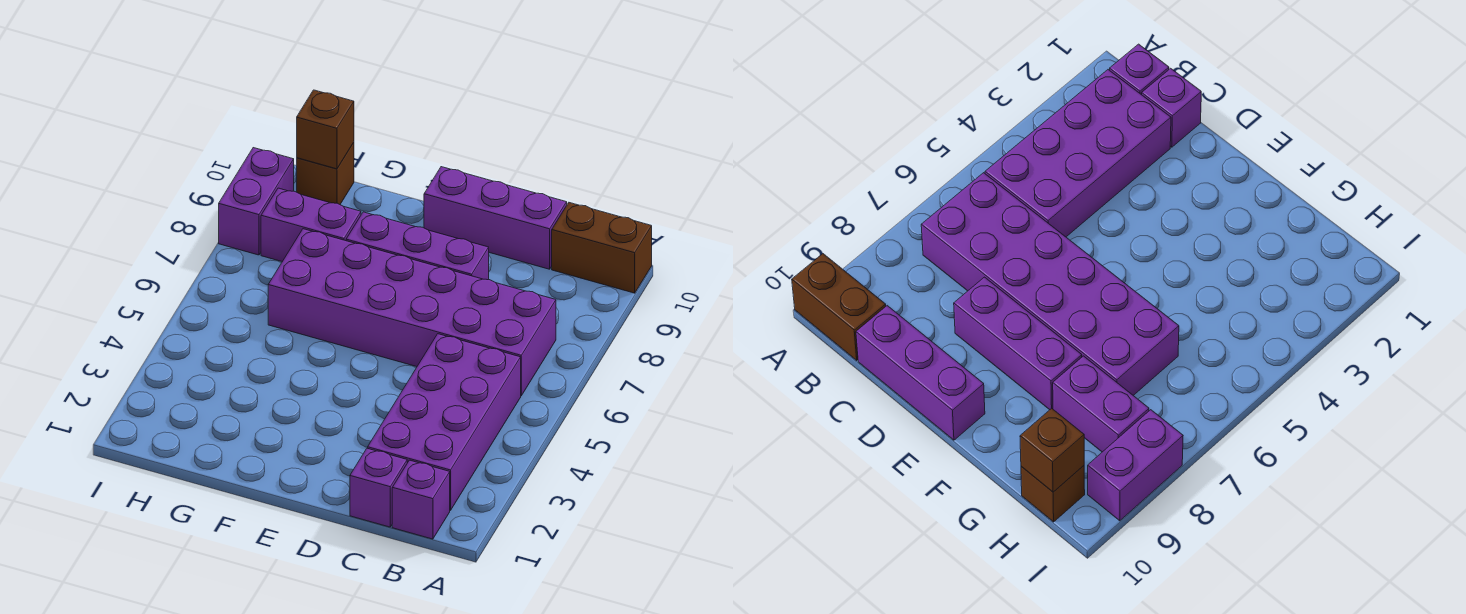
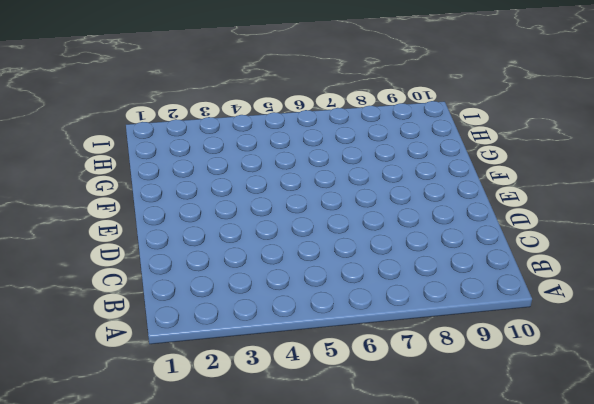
none -> brown brick A10:B10 level 1
none -> purple brick B1 level 1

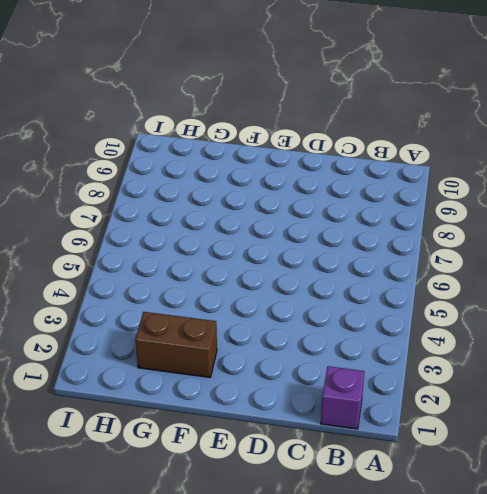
brown brick F2:G2 level 1 -> brown brick A10:B10 level 1
none -> purple brick B2:C5 level 1
none -> purple brick B6:G7 level 1

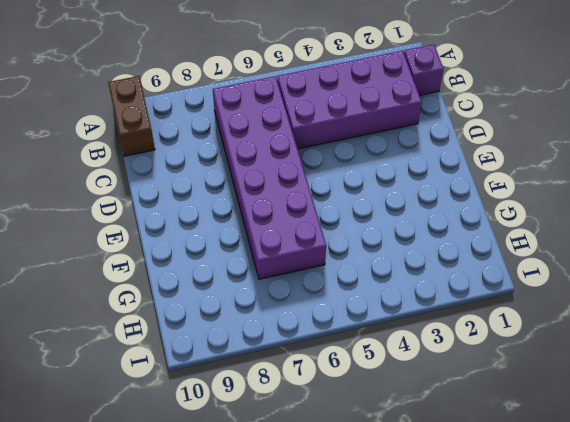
none -> purple brick C1 level 1
none -> purple brick C10:E10 level 1

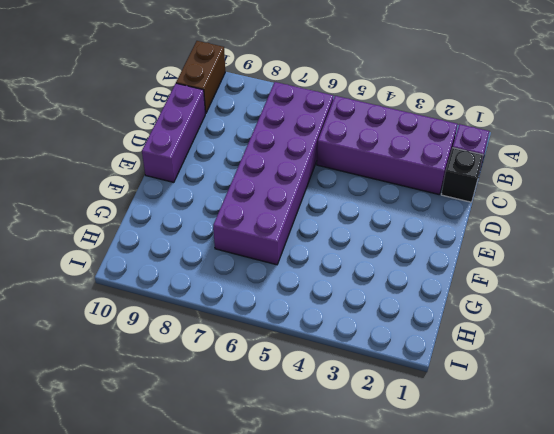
black brick C1 level 1 -> purple brick C1 level 1
none -> purple brick D8:F8 level 1
none -> purple brick G8:H8 level 1

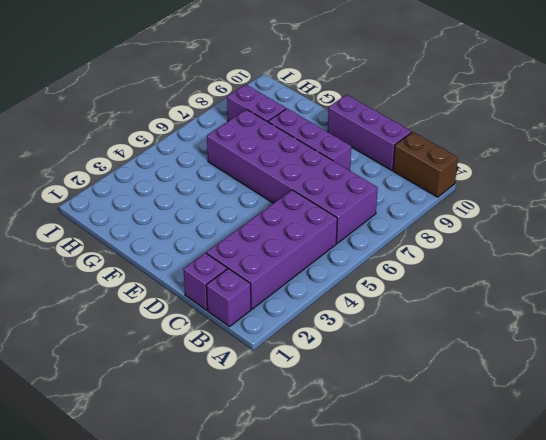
none -> brown brick H10 level 1
none -> purple brick I8:I9 level 1

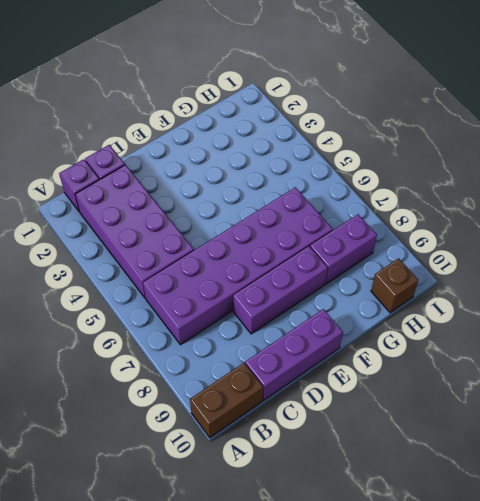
none -> purple brick I8:I9 level 1
none -> brown brick H10 level 2

